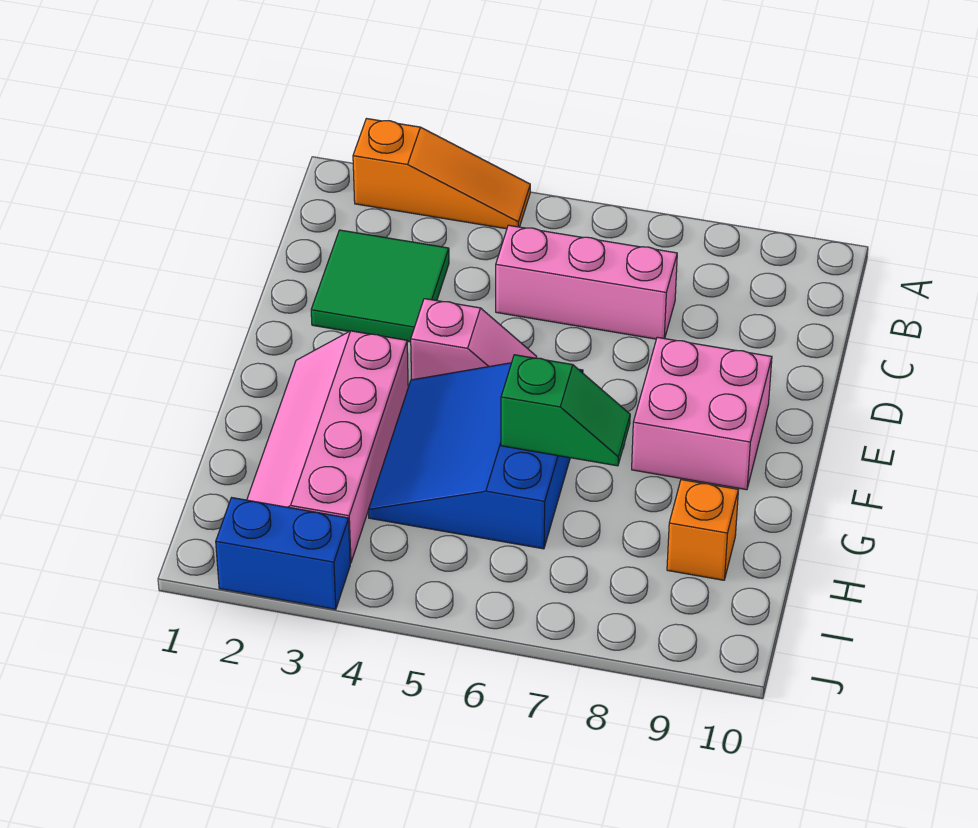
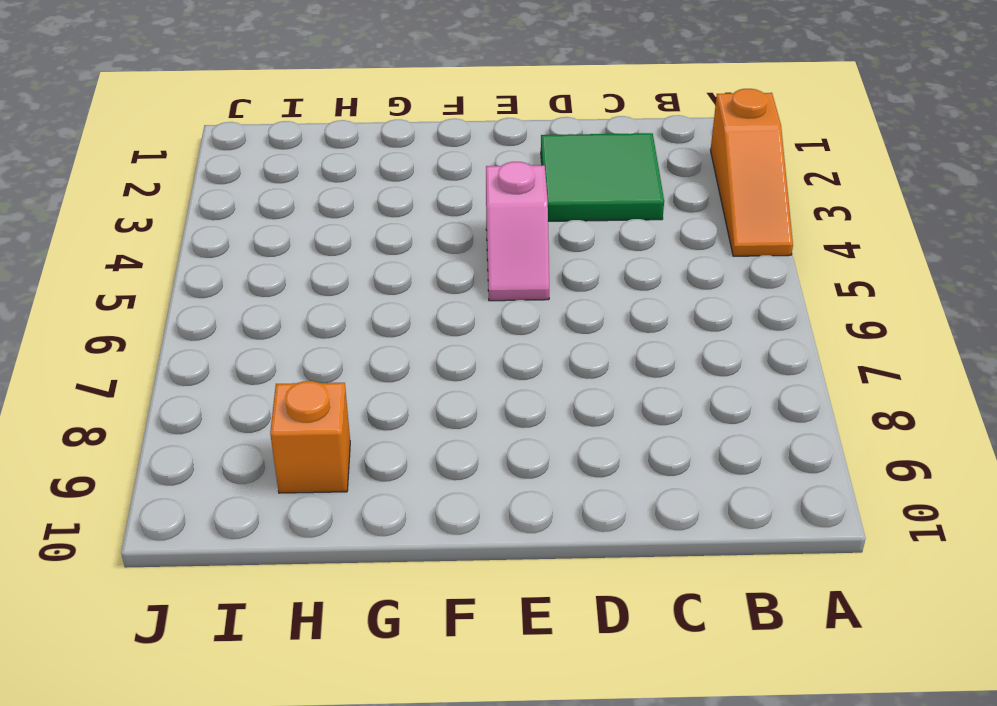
none -> pink brick C5:C7 level 1
none -> pink brick E8:F9 level 1

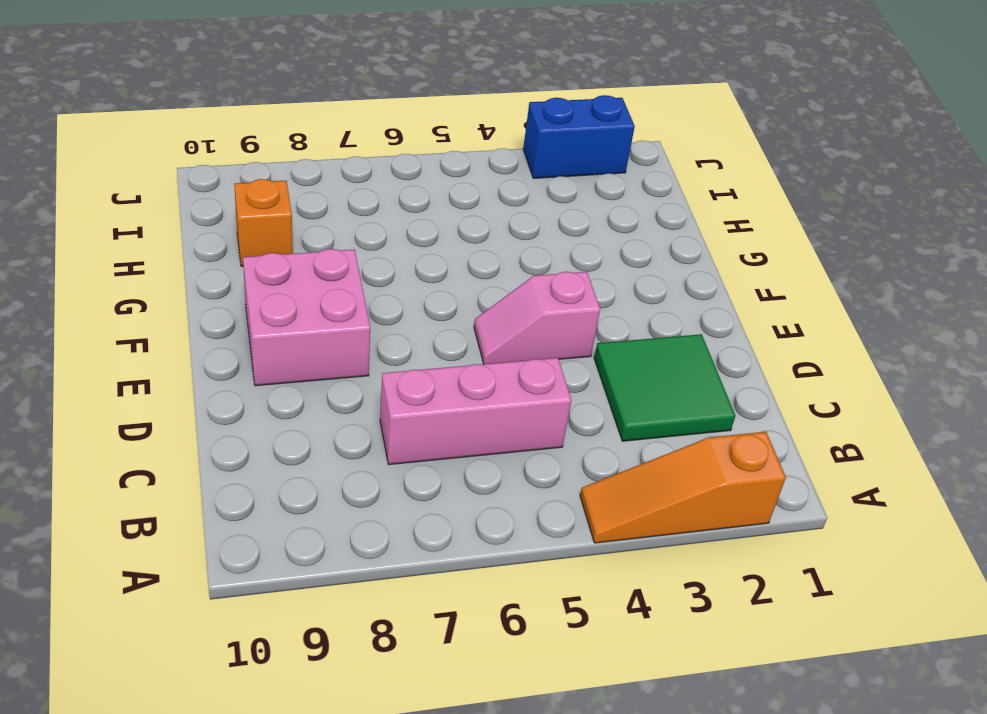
none -> pink slope F2:I3 level 1 top 3
none -> blue slope F4:H6 level 1 top 6

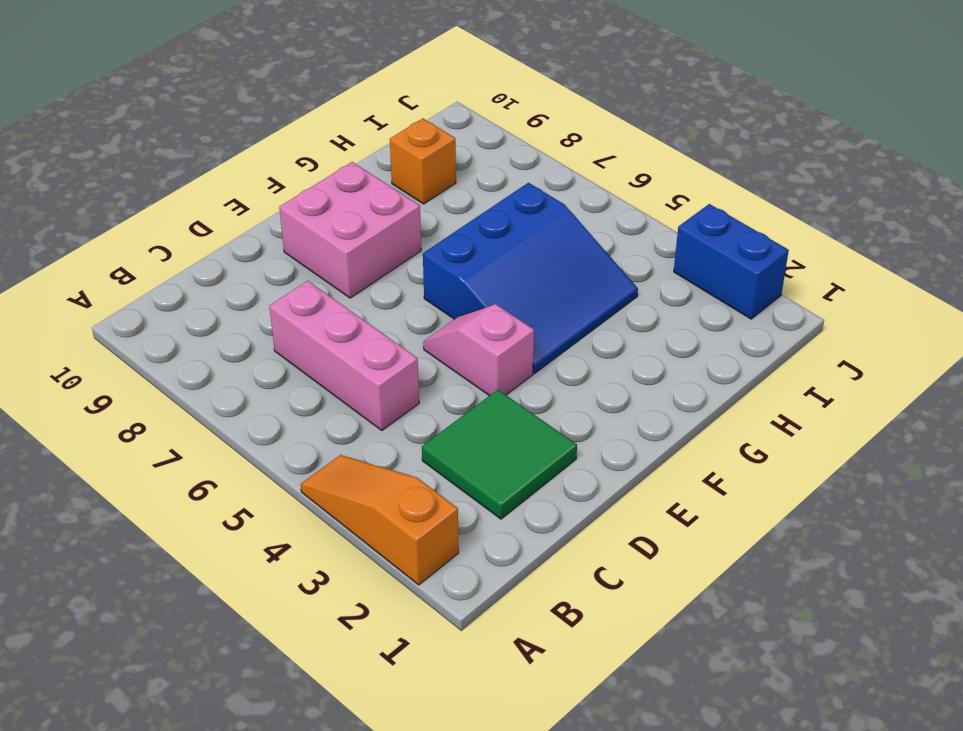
none -> pink slope F2:I3 level 1 top 3
none -> green slope G6:G7 level 2 top 6

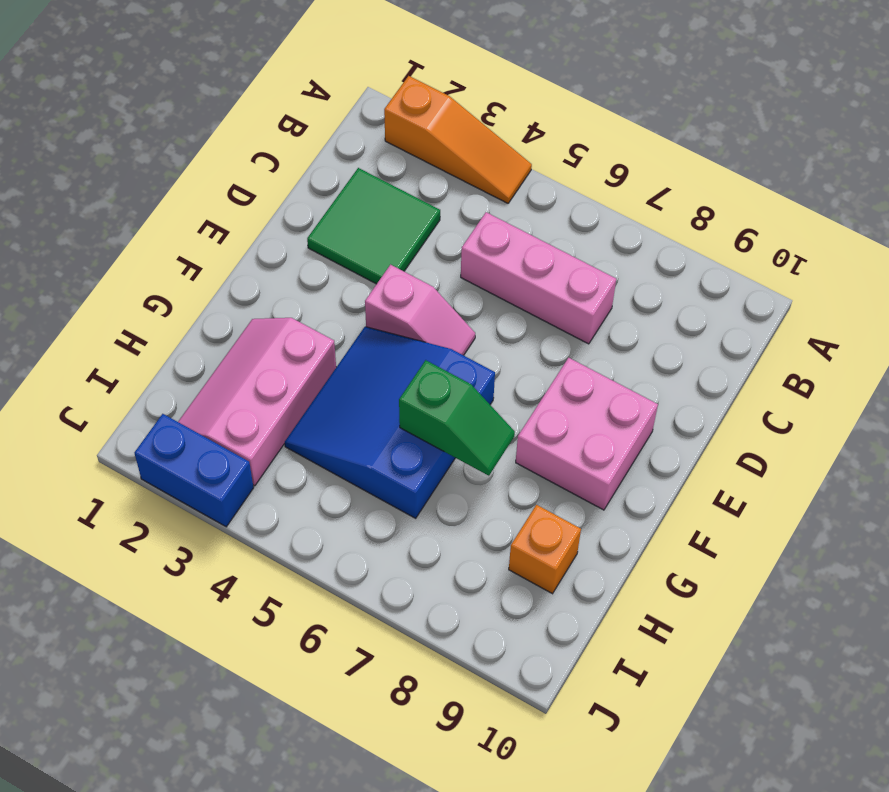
pink slope G2:I3 level 1 top 3 -> pink slope F2:I3 level 1 top 3

